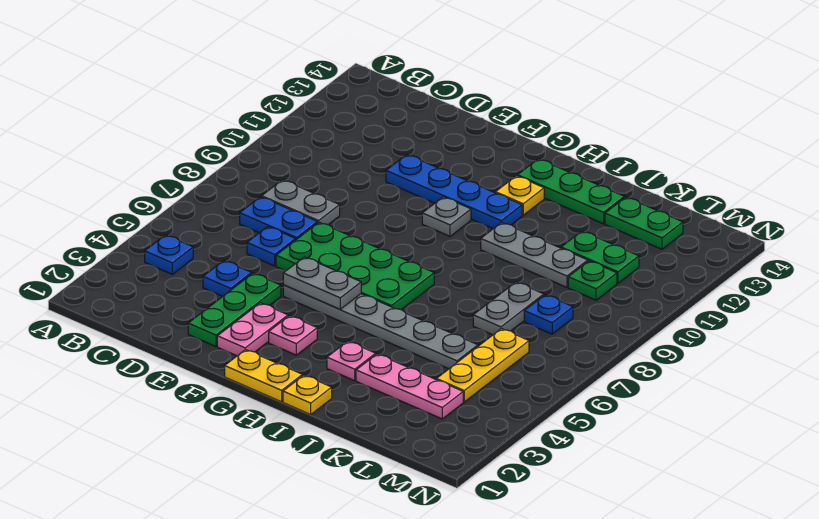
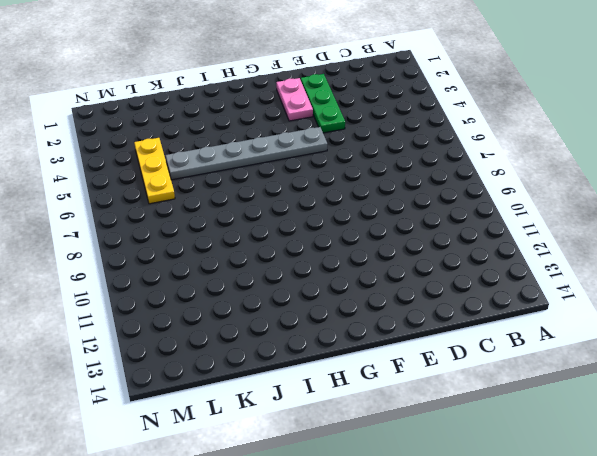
none -> blue plate B4 level 1
none -> blue plate C7:D7 level 1
none -> grey plate C8:D8 level 1

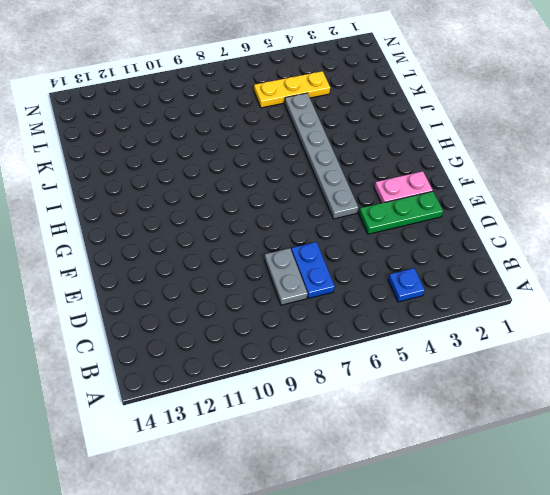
none -> blue plate D4 level 1
none -> blue plate D6 level 1
none -> green plate E6:H7 level 1

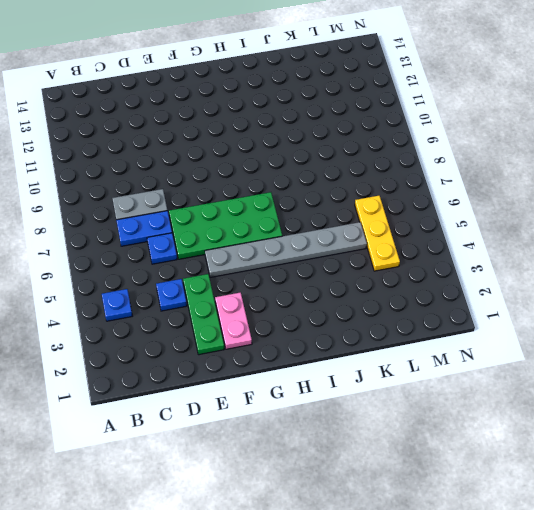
none -> blue plate E11:H11 level 1
none -> yellow plate G1:H1 level 1
none -> pink plate G3 level 1

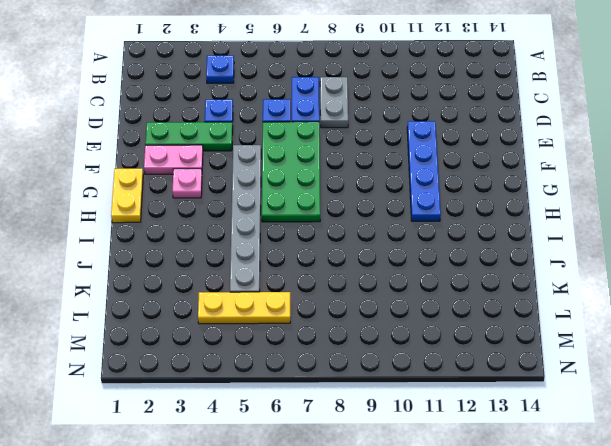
none -> grey plate G10 level 1
none -> yellow plate H12 level 1
none -> green plate H13:J13 level 1

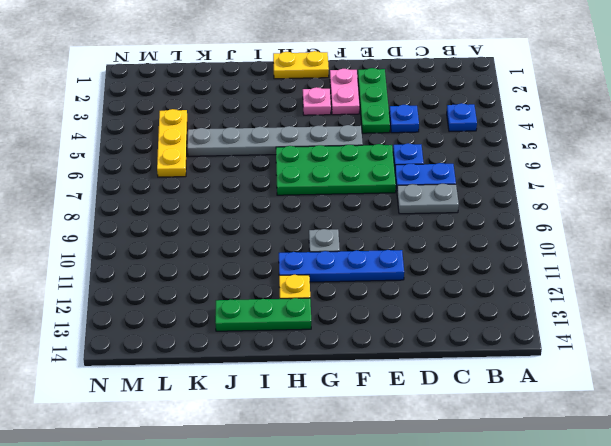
none -> yellow plate I1 level 1
none -> pink plate I3 level 1
none -> grey plate I10:K10 level 1

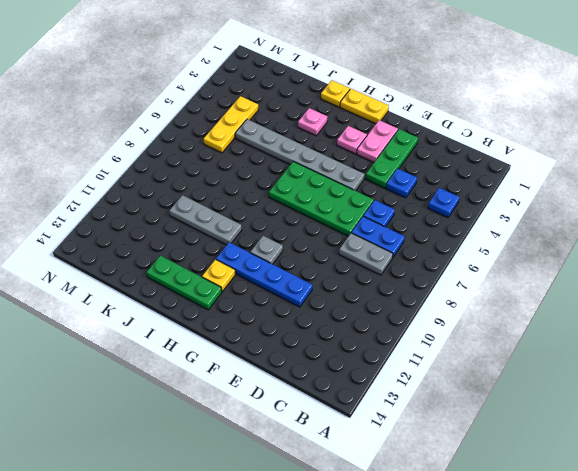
none -> pink plate J3:L3 level 1
none -> grey plate K7:K8 level 1
none -> green plate K11:L11 level 1

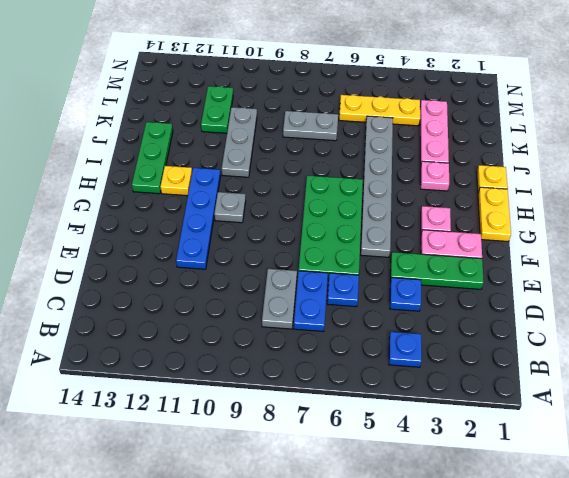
none -> green plate K13:L13 level 1
none -> blue plate L8 level 1
none -> green plate L10 level 1

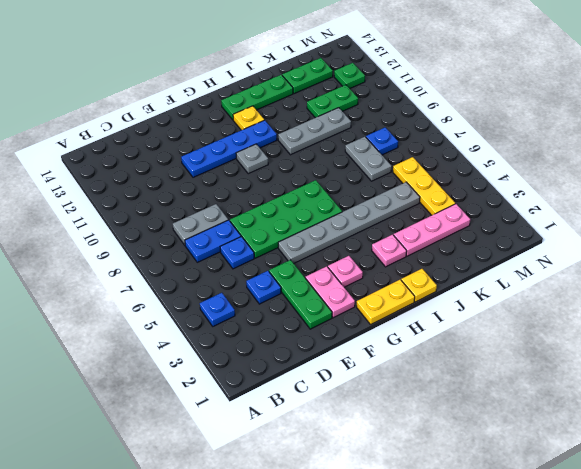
green plate M12 level 1 -> green plate L10 level 1
none -> grey plate F5:G5 level 2

